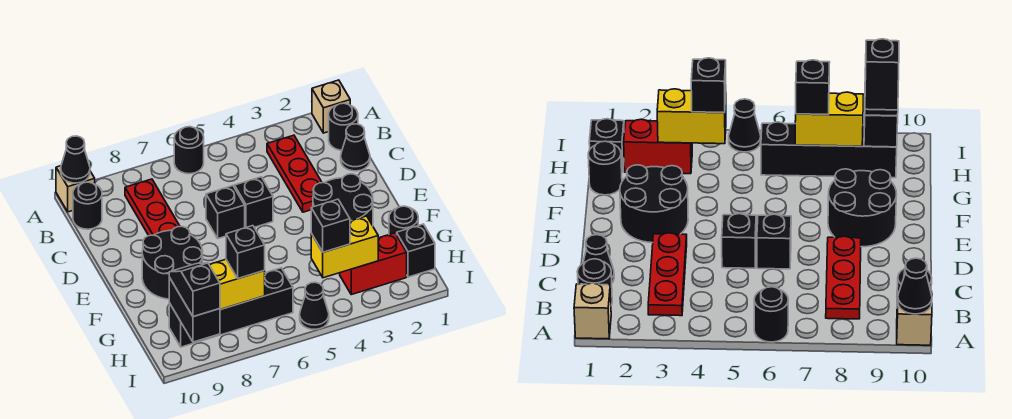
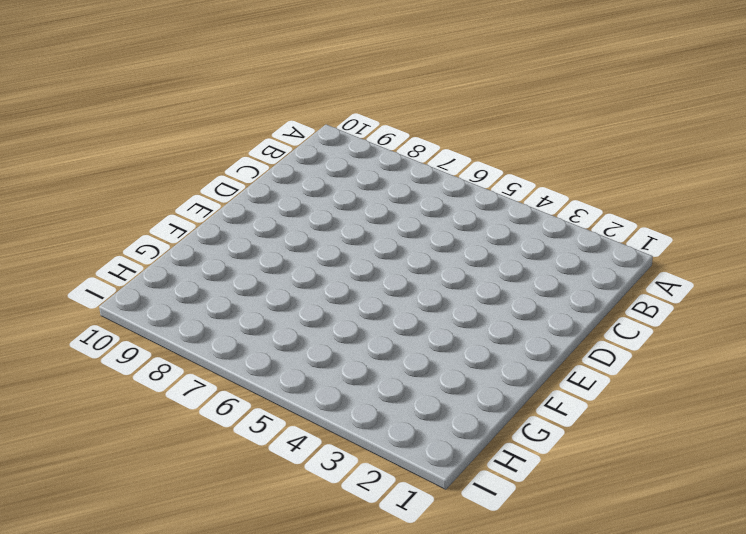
none -> tan brick A1 level 1
none -> black round brick A6 level 1
none -> tan brick A10 level 1

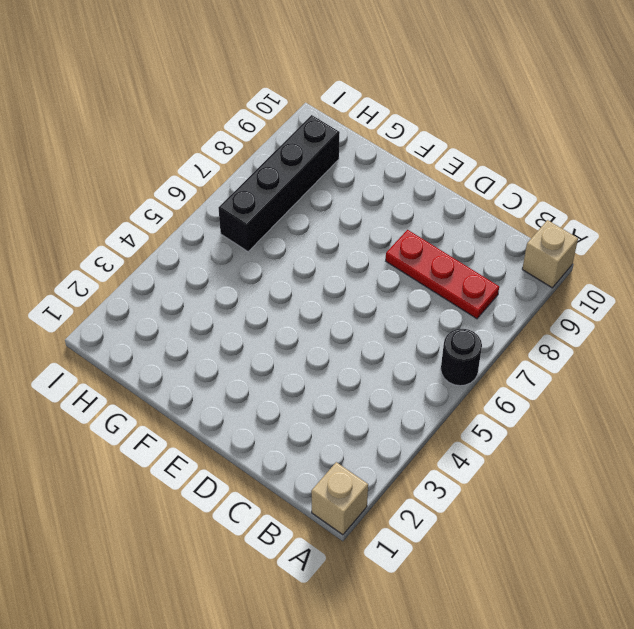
none -> black round brick B1 level 1
none -> red plate B3:D3 level 1
none -> black round brick B10 level 1

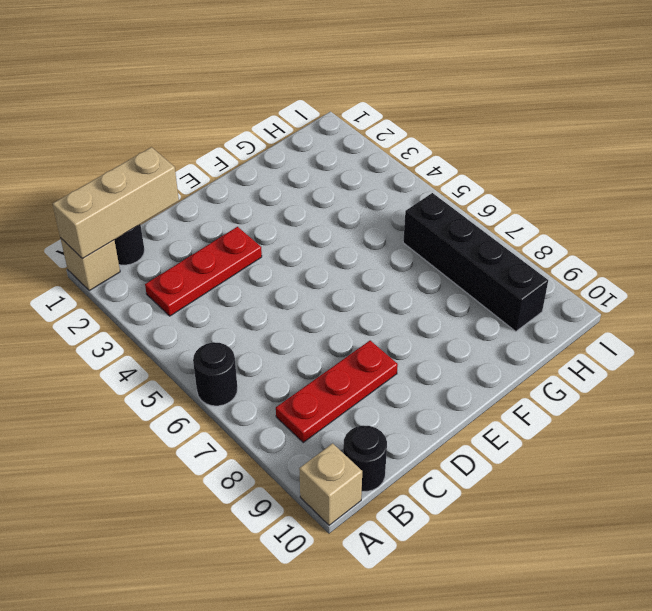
tan brick A1:C1 level 2 -> none
none -> black cone C1 level 1
none -> black brick D5 level 1
none -> black brick D6 level 1

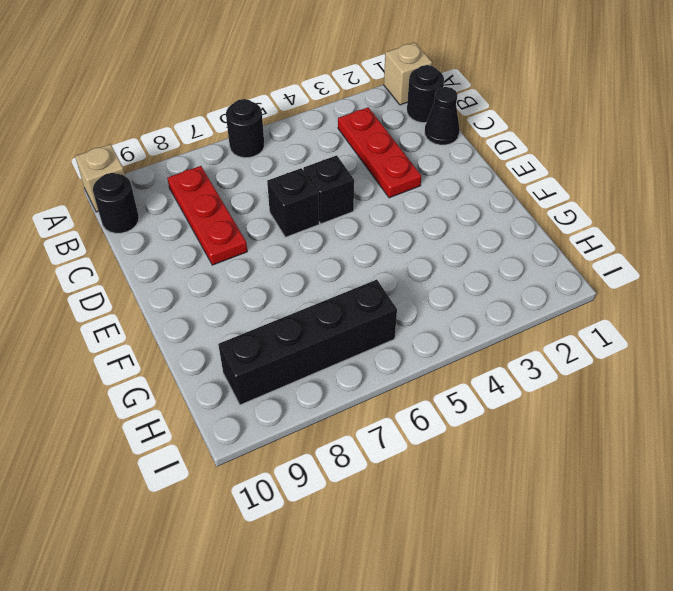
none -> black round brick E2:F3 level 1
none -> black round brick E8:F9 level 1
none -> black round brick G1 level 1

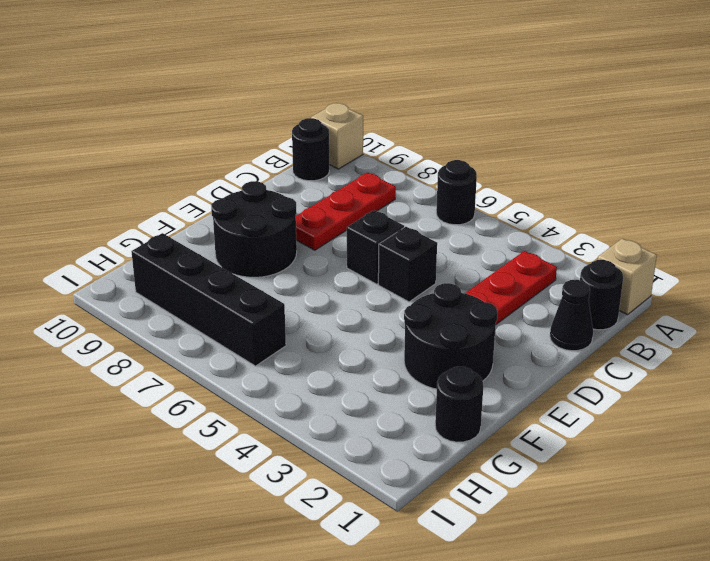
none -> black brick H1 level 1
none -> red brick H2:H3 level 1
none -> black cone I5 level 1

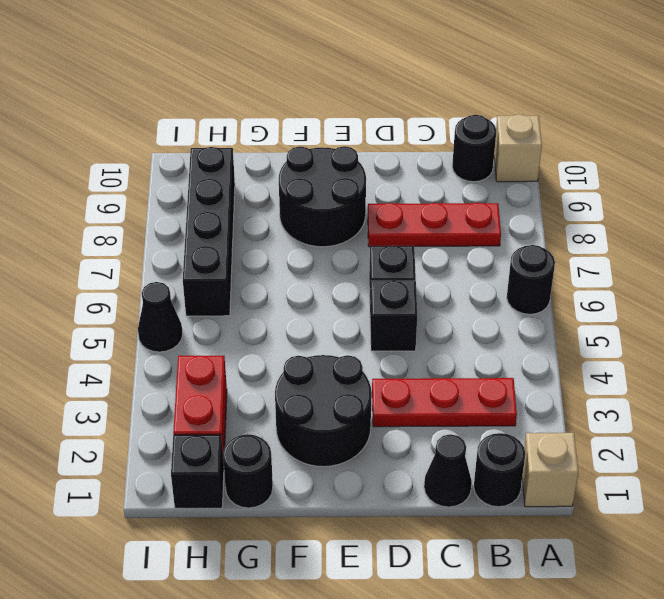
none -> black cone A10 level 2
none -> yellow brick H3:H4 level 2
none -> yellow brick H7:H8 level 2

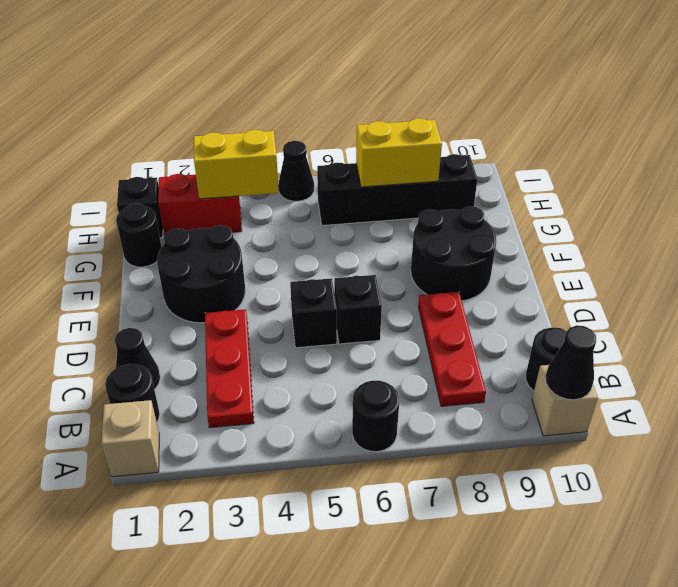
none -> black brick H9:I9 level 2
none -> black brick H4 level 3
none -> black brick H7 level 3

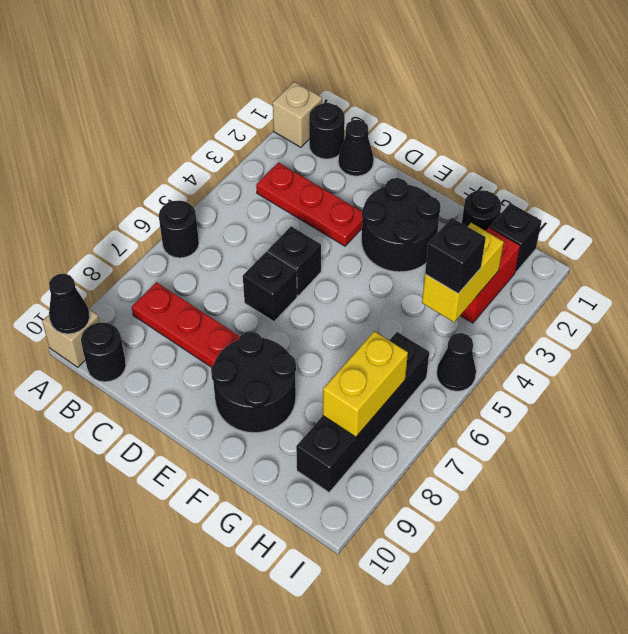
none -> black brick H9:I9 level 2
none -> black brick H7 level 3
none -> black slope H9:I9 level 3 top I

